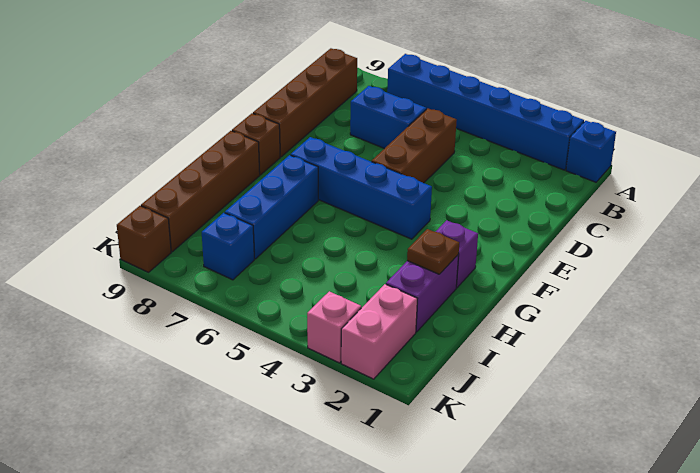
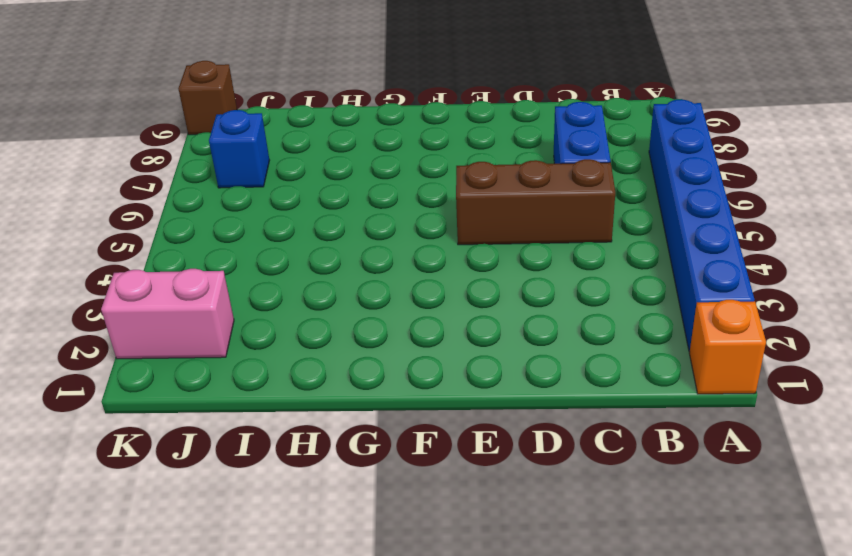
orange brick A1 level 1 -> blue brick A1 level 1
none -> brown brick B9:E9 level 1
none -> blue brick F4:F7 level 1
none -> brown brick F9 level 1

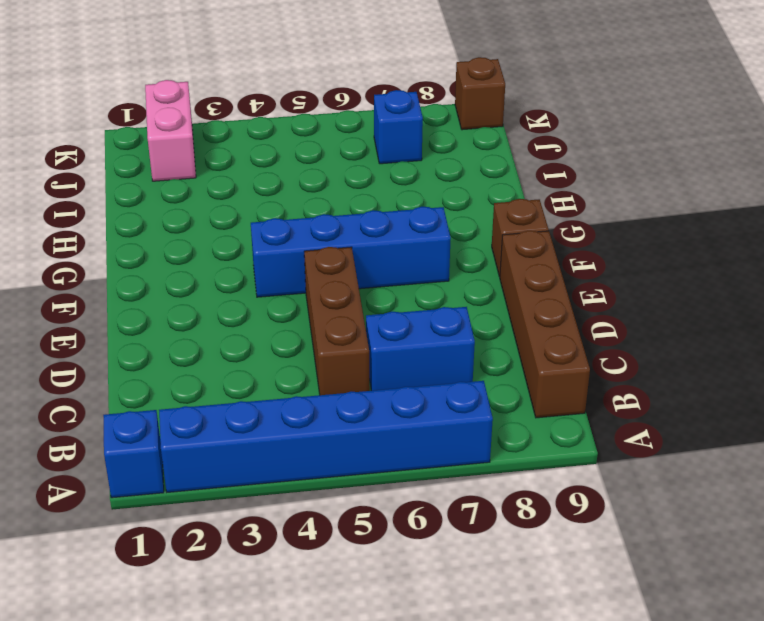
none -> purple brick G2 level 1
none -> blue brick G7:I7 level 1
none -> brown brick G9:J9 level 1

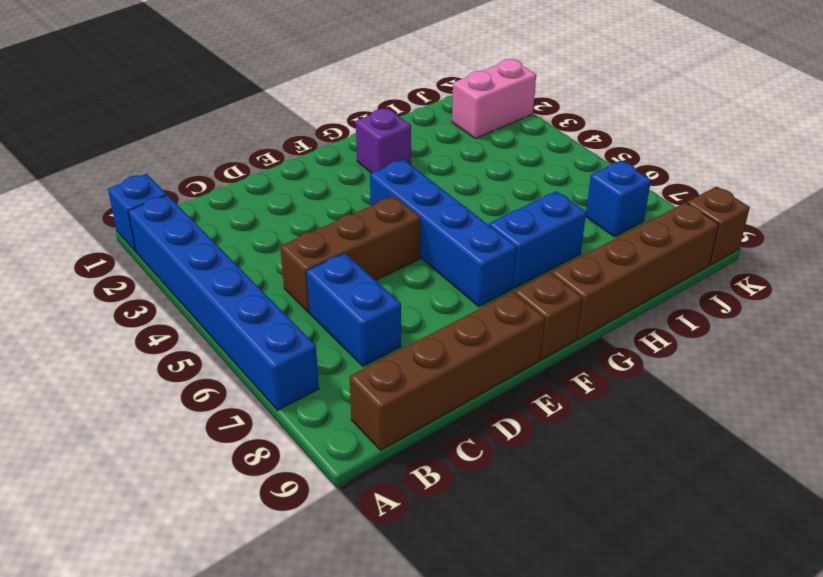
blue brick G7:H7 level 1 -> blue brick G7:I7 level 1
none -> purple brick H2:I2 level 1
none -> pink brick K3 level 1
none -> brown plate H2 level 2

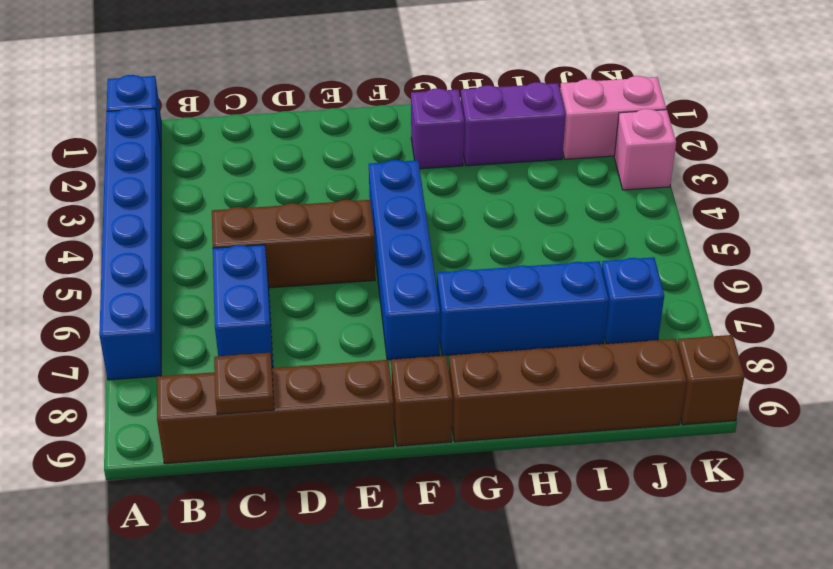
brown plate C9 level 2 -> brown plate H2 level 2

